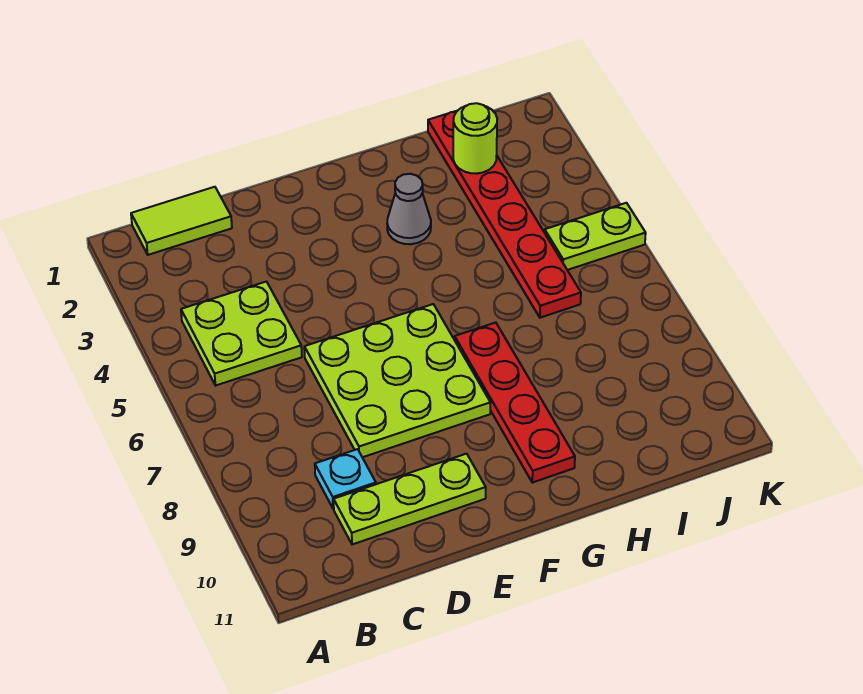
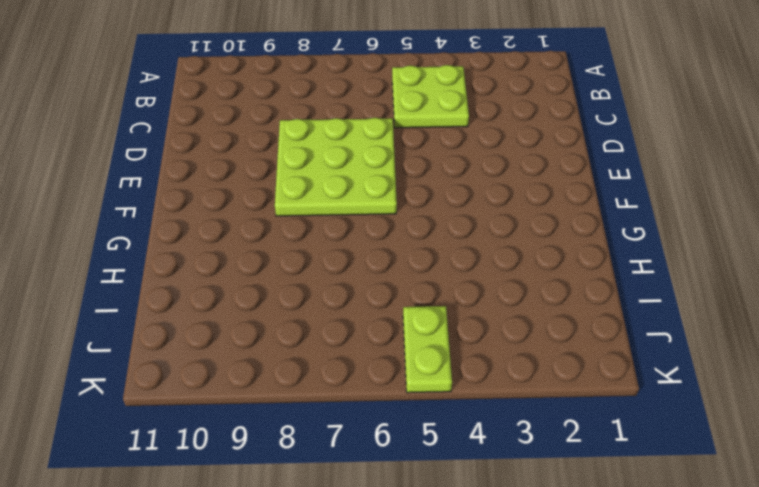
none -> lime tile B1:C1 level 1
none -> cyan plate C9 level 1

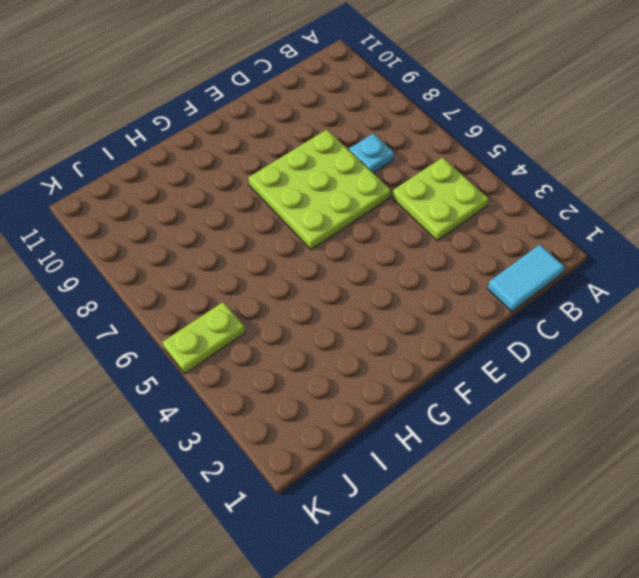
cyan tile B1:C1 level 1 -> lime tile B1:C1 level 1
cyan plate C7 level 1 -> cyan plate C9 level 1
none -> lime plate C10:E10 level 1
none -> grey cone G3 level 1

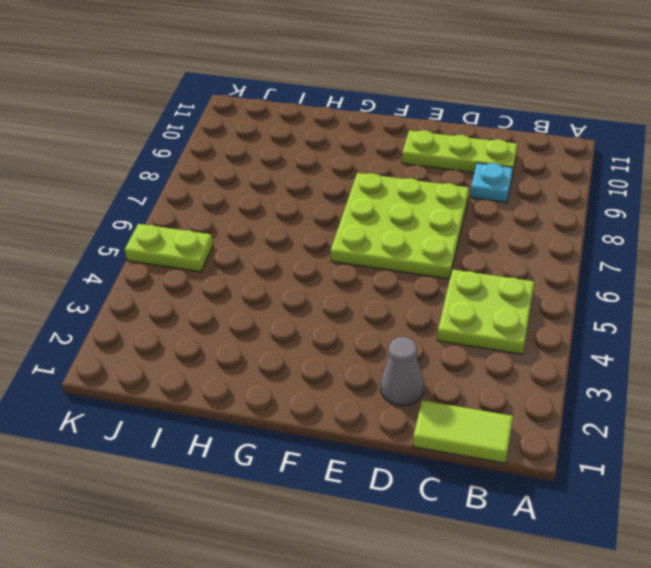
grey cone D2 level 1 -> grey cone G3 level 1
none -> red plate G7:G10 level 1
none -> red plate I1:I6 level 1

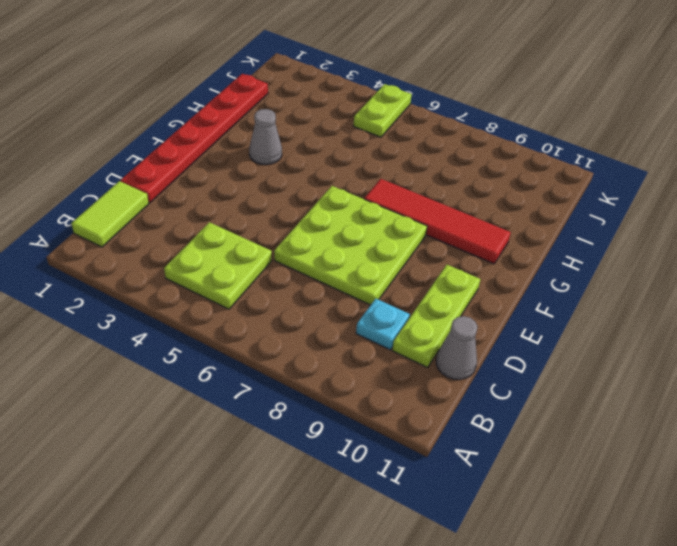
grey cone C11 level 1 -> none
red plate D1:I1 level 1 -> red plate I1:I6 level 1
red tile G7:G10 level 1 -> red plate G7:G10 level 1
none -> lime round brick I2 level 2

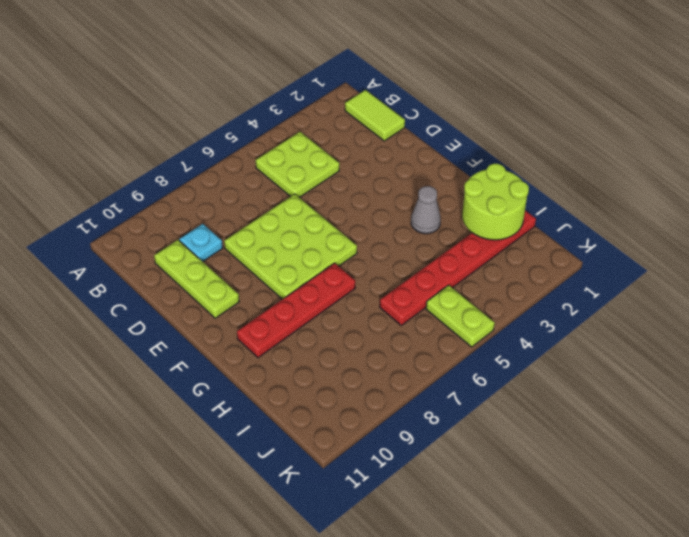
lime round brick H1:I2 level 2 -> lime round brick I2 level 2

